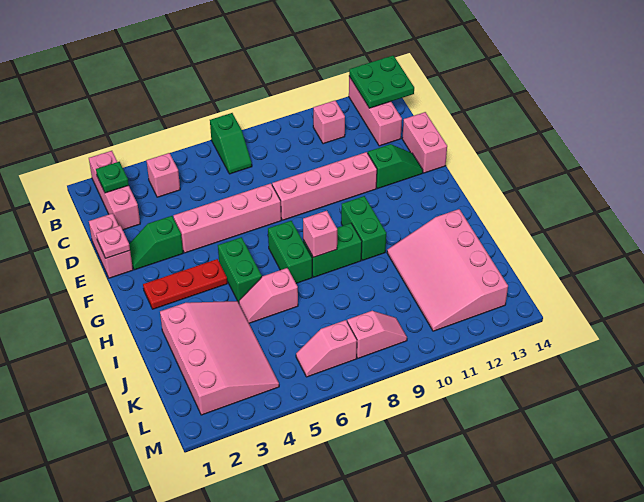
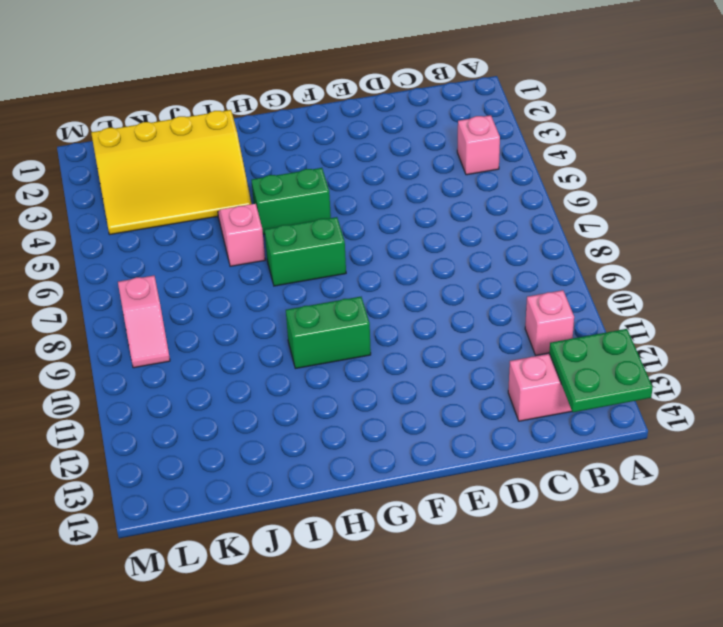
yellow slope I2:L4 level 1 top 2 -> pink slope I2:L4 level 1 top 2
none -> pink brick A2:C2 level 1
none -> green slope A7:B7 level 1 top A
none -> pink brick D1:E1 level 1

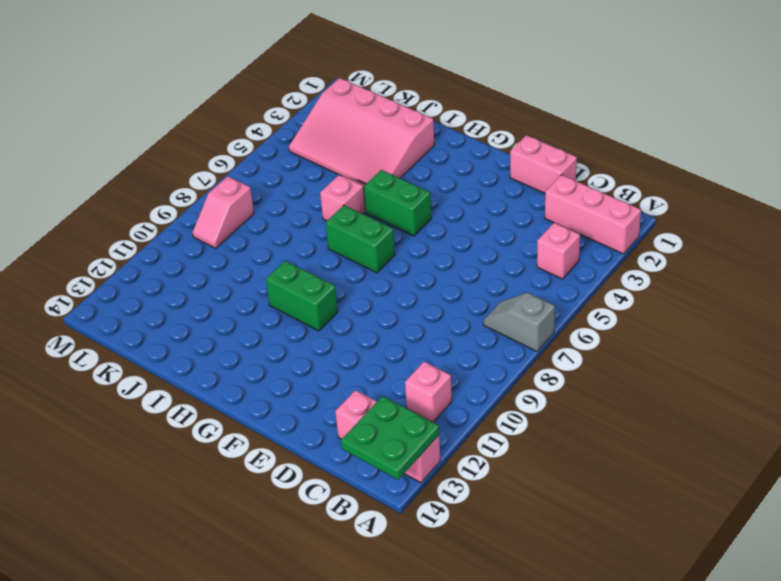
grey slope A7:B7 level 1 top A -> green slope A7:B7 level 1 top A
none -> pink brick D14:E14 level 1
none -> green slope E2:E3 level 1 top 3
none -> pink brick E4:E7 level 1

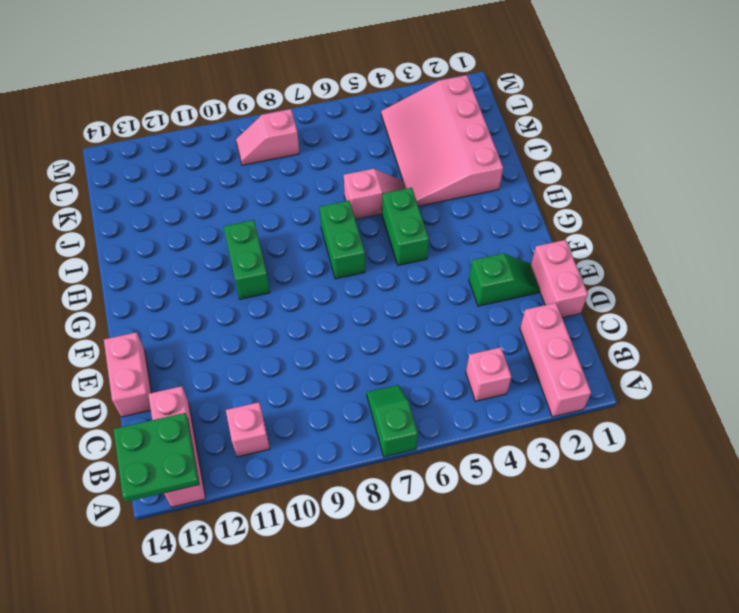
none -> pink brick E4:E7 level 1
none -> pink brick E8:E11 level 1
none -> green slope E12:E13 level 1 top 12

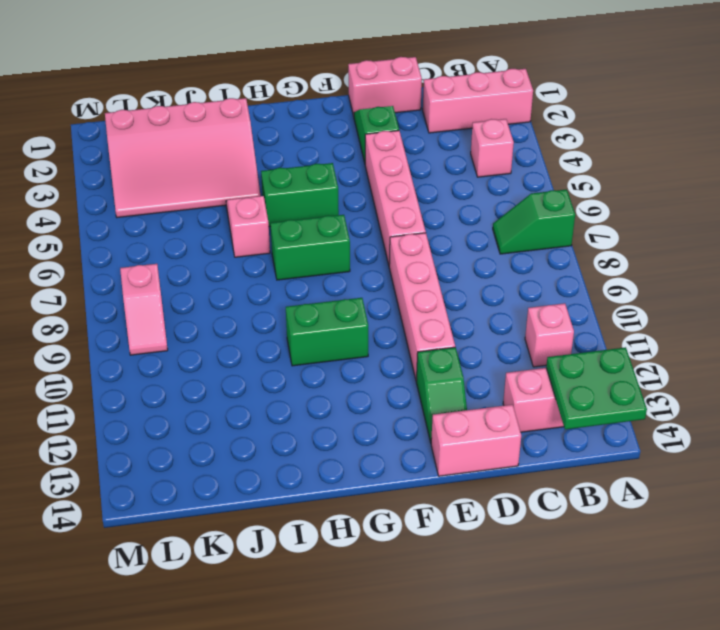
none -> red plate G2:G4 level 1
none -> green brick H8:H9 level 1
none -> pink slope I11:L13 level 1 top 13

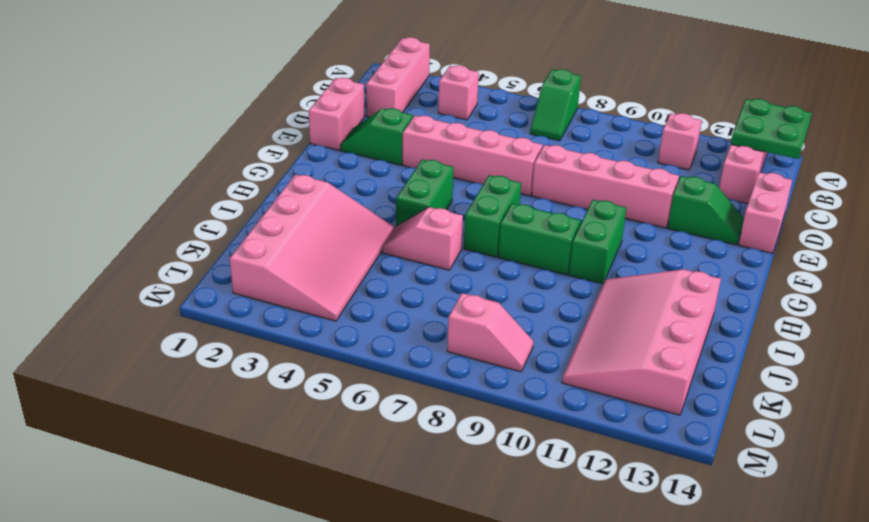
none -> red plate G2:G4 level 1
none -> pink slope L6:L7 level 1 top 7
none -> green plate B2 level 2

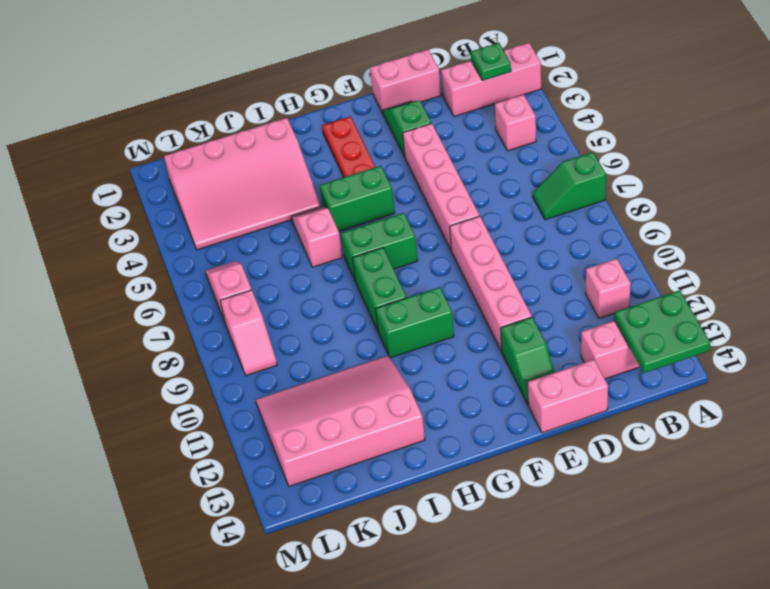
none -> pink plate E1 level 2
none -> pink brick H8 level 2

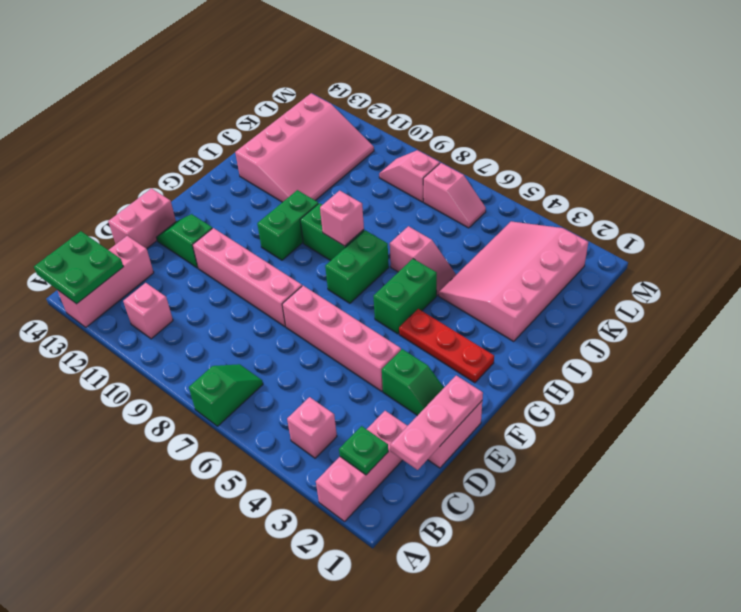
pink plate C1:E1 level 2 -> pink plate E1 level 2

